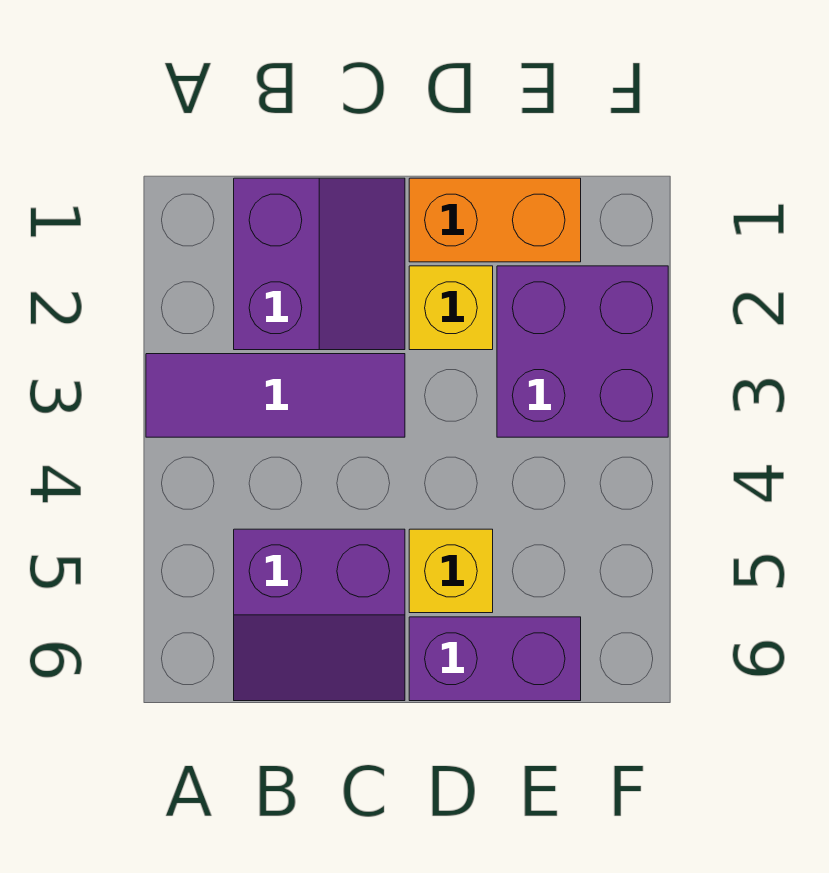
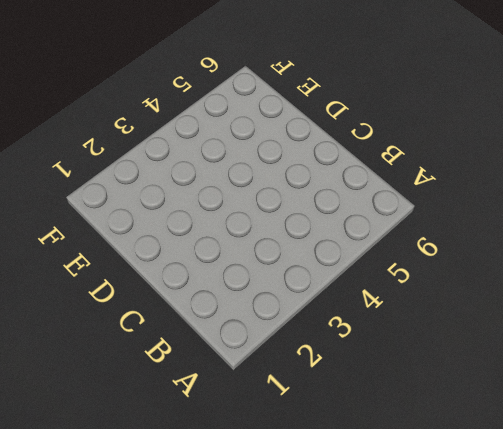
none -> purple tile A3:C3 level 1
none -> purple slope B1:C2 level 1 top B

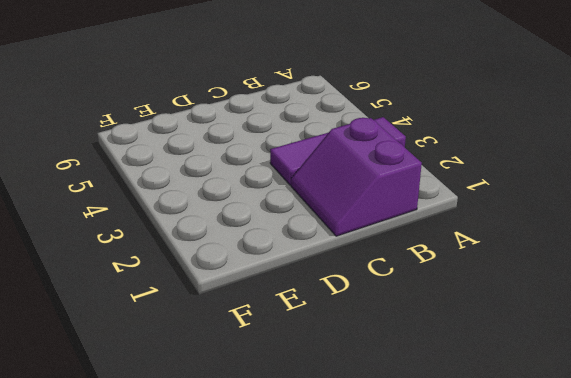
none -> purple slope B5:C6 level 1 top 5
none -> orange brick D1:E1 level 1

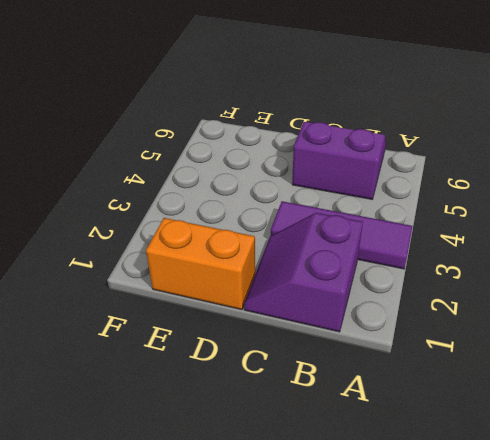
none -> yellow brick D2 level 1
none -> yellow brick D5 level 1

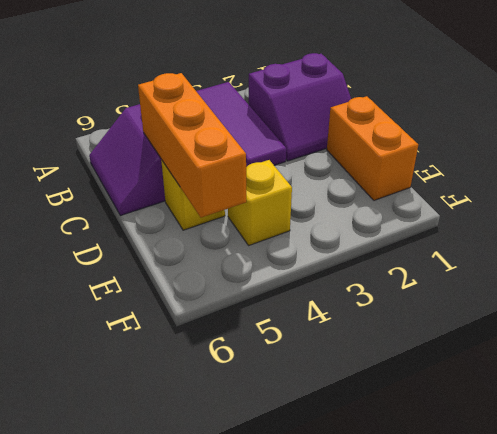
orange brick C5:E5 level 2 -> none
yellow brick E4 level 1 -> yellow brick D2 level 1
none -> purple brick D6:E6 level 1
none -> purple brick E2:F3 level 1

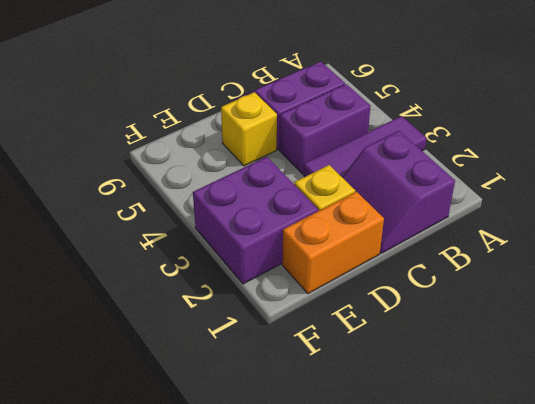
purple brick B4:C4 level 1 -> purple brick D6:E6 level 1

